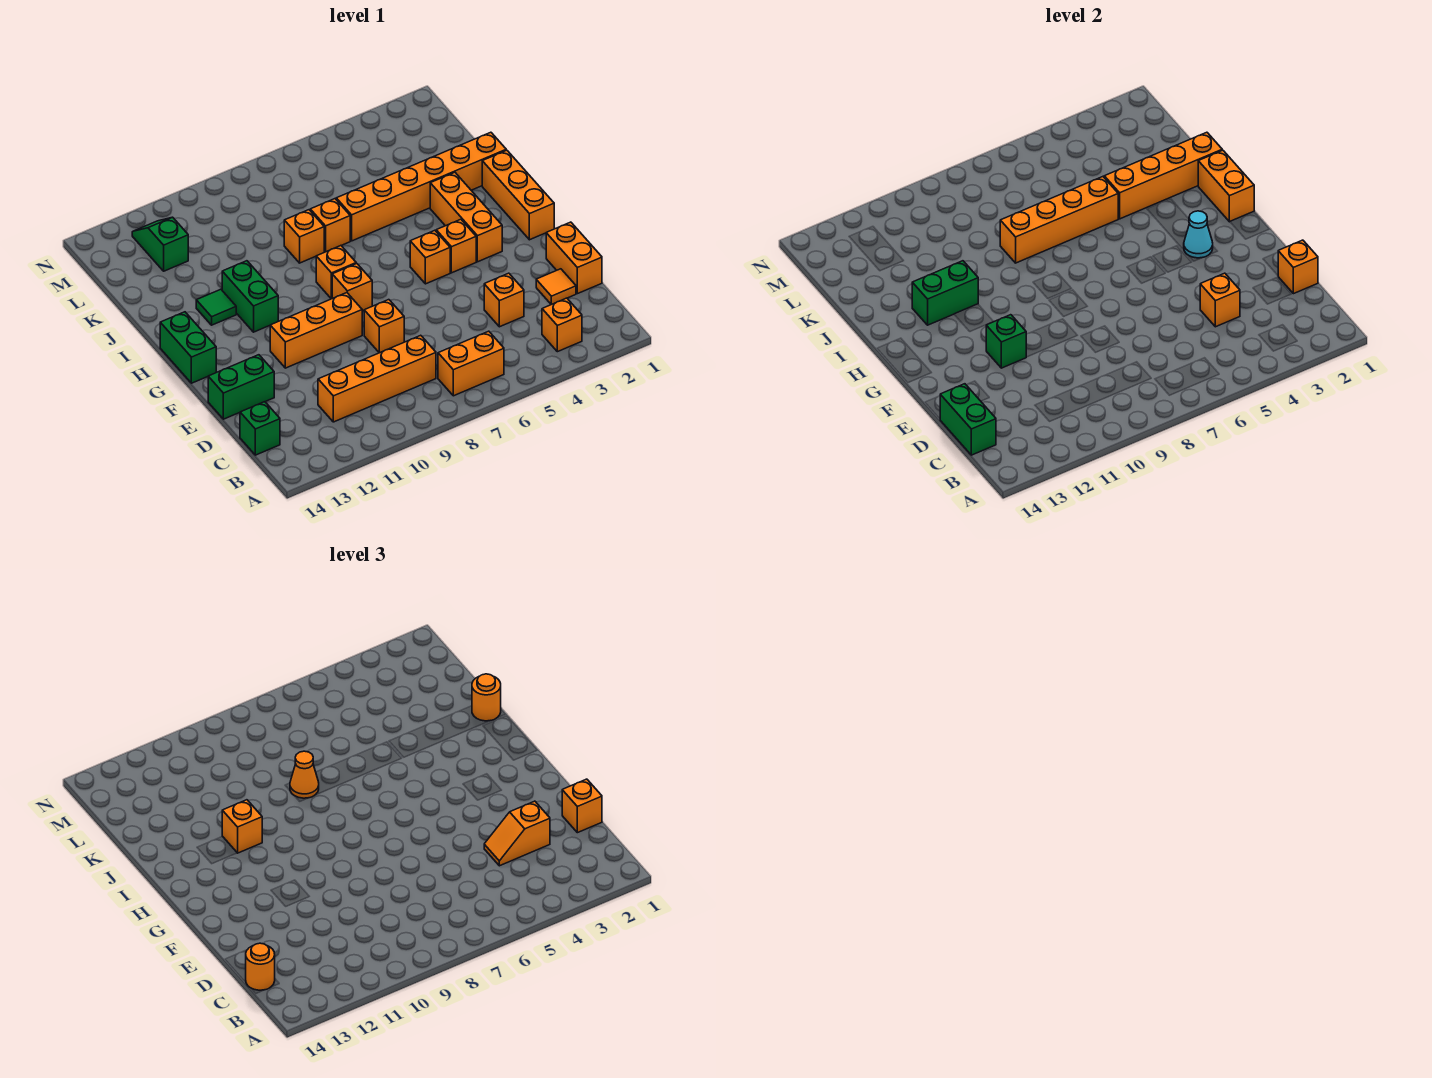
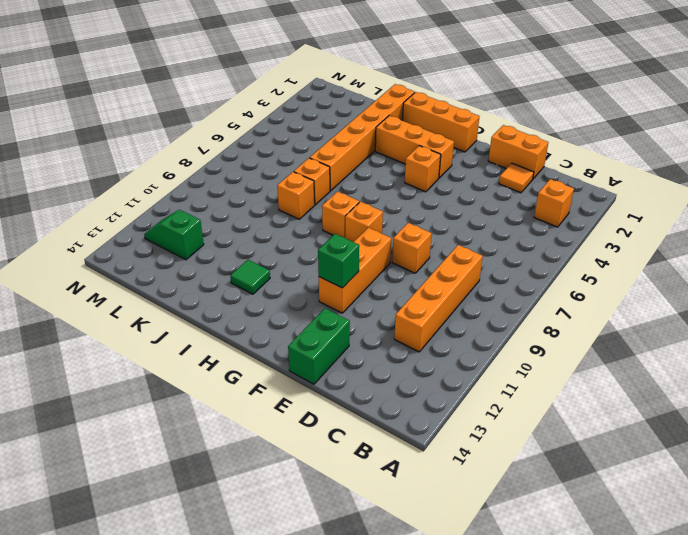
none -> orange brick B6:B7 level 1
none -> green brick C14 level 1
none -> orange brick D4 level 1
none -> orange brick G5 level 1

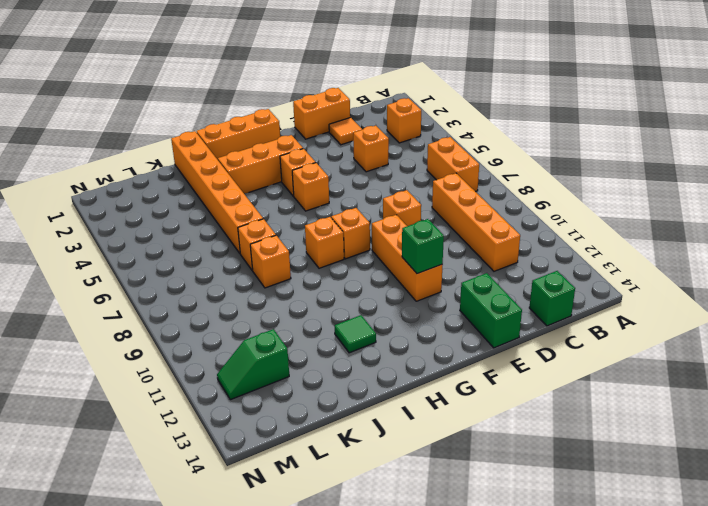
none -> green brick G14:H14 level 1
none -> green brick H11:I11 level 1
none -> green brick C14:D14 level 2
none -> orange brick D1 level 2

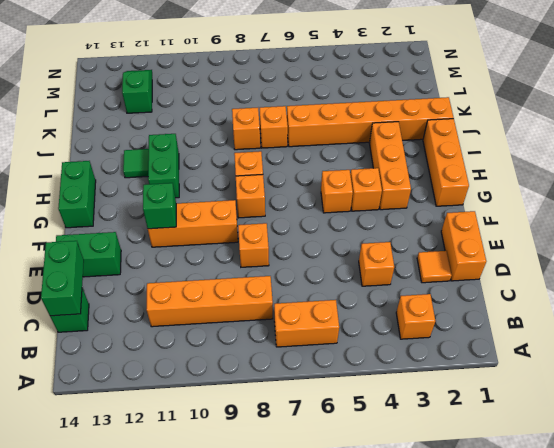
none -> orange brick D1 level 2
none -> orange brick D4 level 2
none -> cyan cone G3 level 2
none -> orange brick H1:I1 level 2

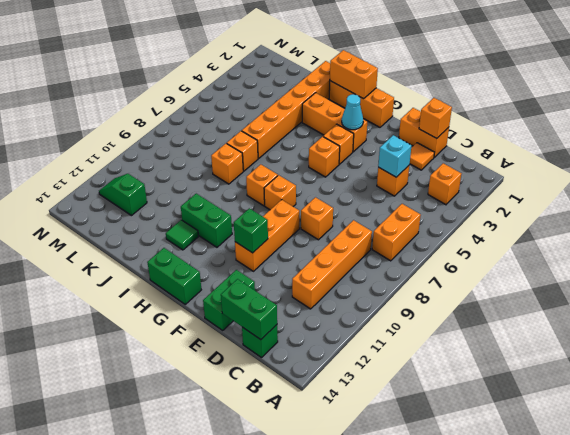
cyan brick D4 level 2 -> orange brick D4 level 2
none -> green brick I11:I12 level 2
none -> orange brick J1:J4 level 2
none -> orange brick J5:J8 level 2
none -> orange round brick C14 level 3

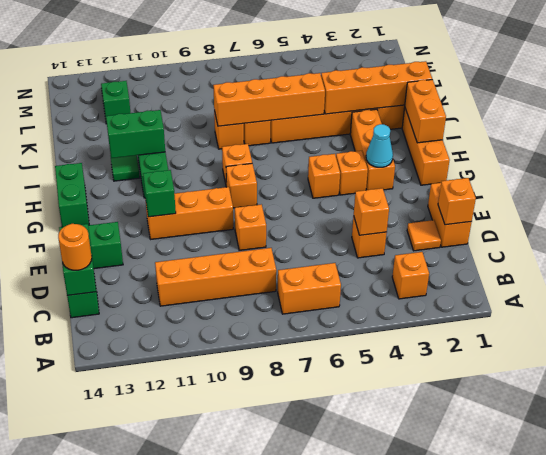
none -> orange brick D1 level 3
none -> orange slope D3:D4 level 3 top 3
none -> orange brick I11 level 3
none -> orange round brick J1 level 3

